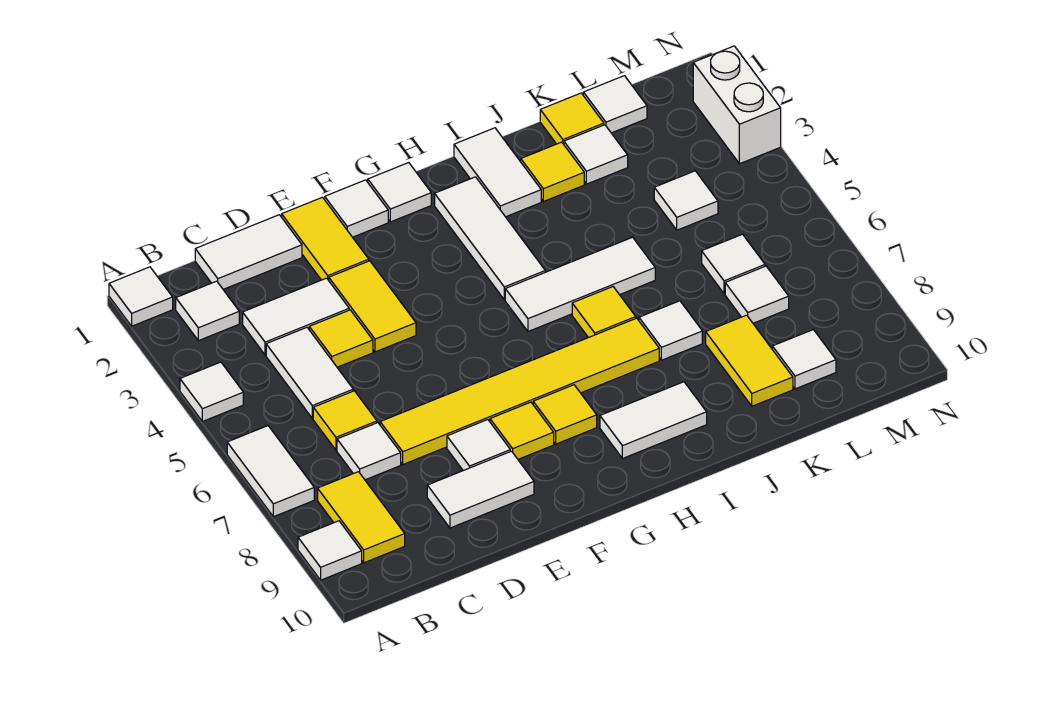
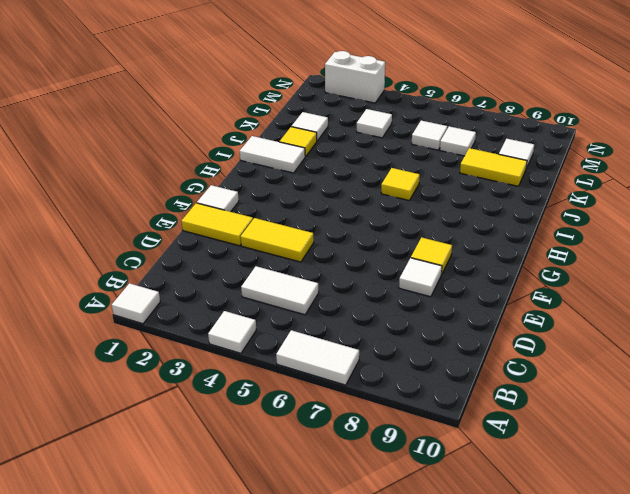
none -> white tile A9 level 1
none -> white tile B2 level 1
none -> yellow tile B8:B9 level 1
none -> white tile C1:D1 level 1

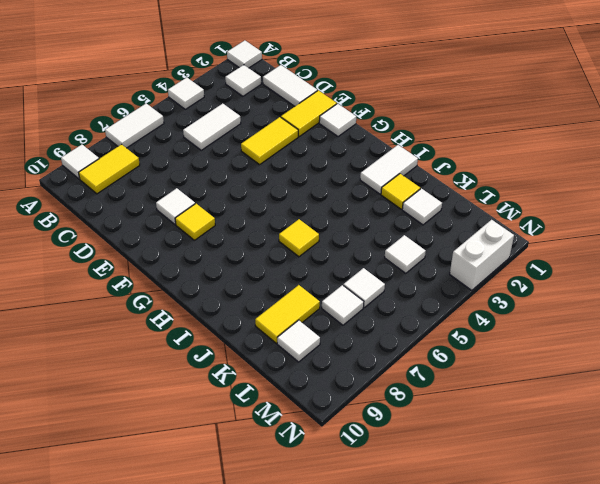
none -> white tile C3:D3 level 1
none -> yellow tile C6 level 1
none -> white tile C7 level 1
none -> yellow tile D4 level 1

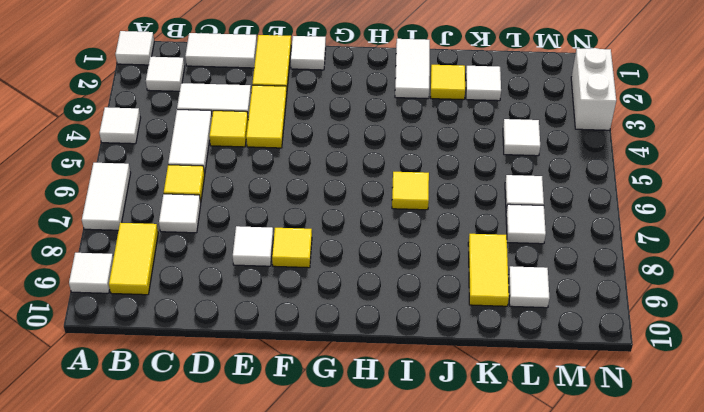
none -> yellow tile D7:I7 level 1
none -> white tile D9:E9 level 1
none -> white tile G1 level 1
none -> yellow tile G8 level 1

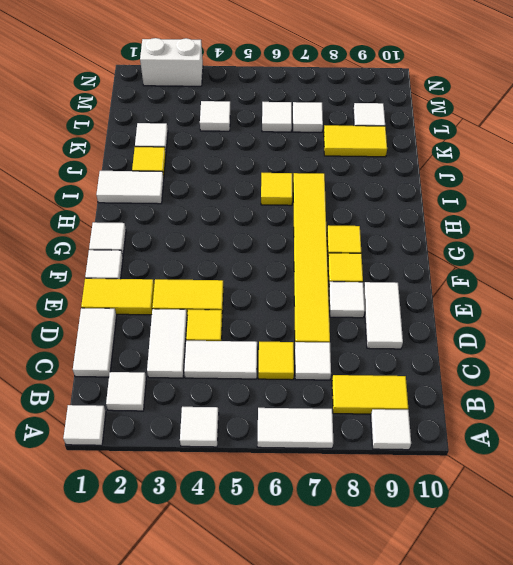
none -> white tile H2:H4 level 1
none -> white tile H5:J5 level 1
none -> white tile H9:I9 level 1
none -> white tile J7 level 1

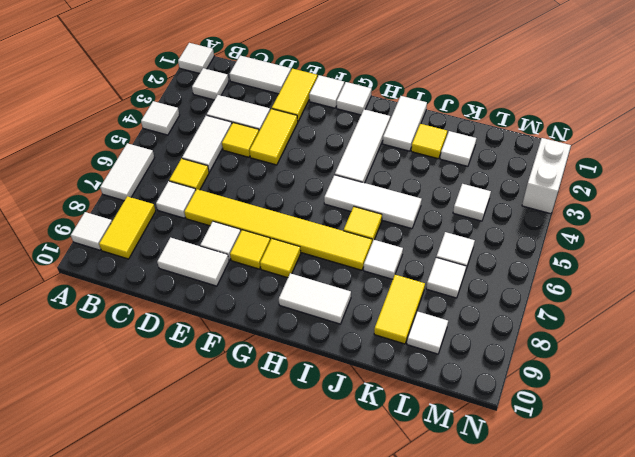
none -> yellow tile K1 level 1
none -> white tile L1 level 1

